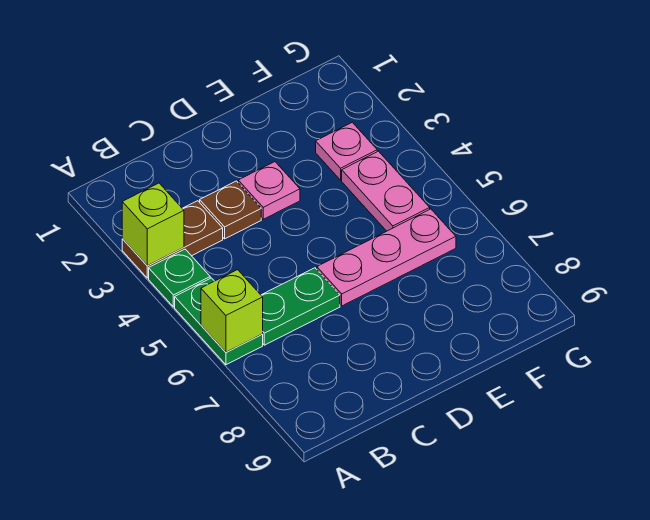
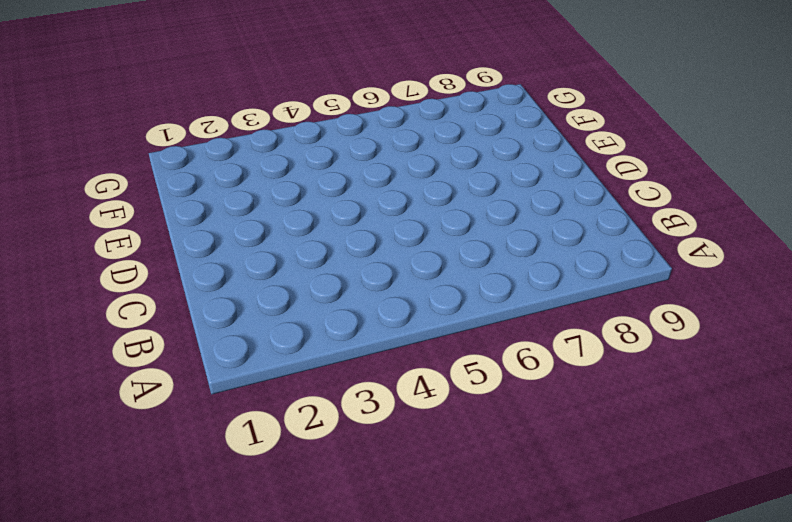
none -> brown plate A3:B3 level 1
none -> green plate A4 level 1

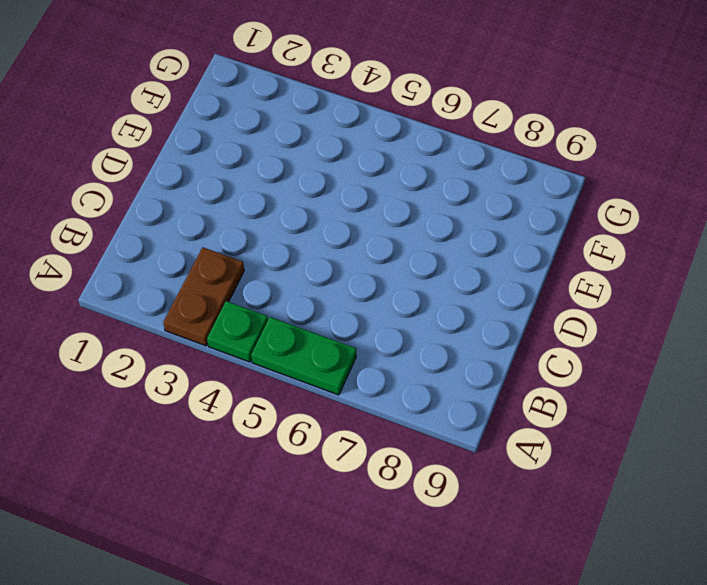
none -> green plate B6:C6 level 1
none -> brown plate C3 level 1

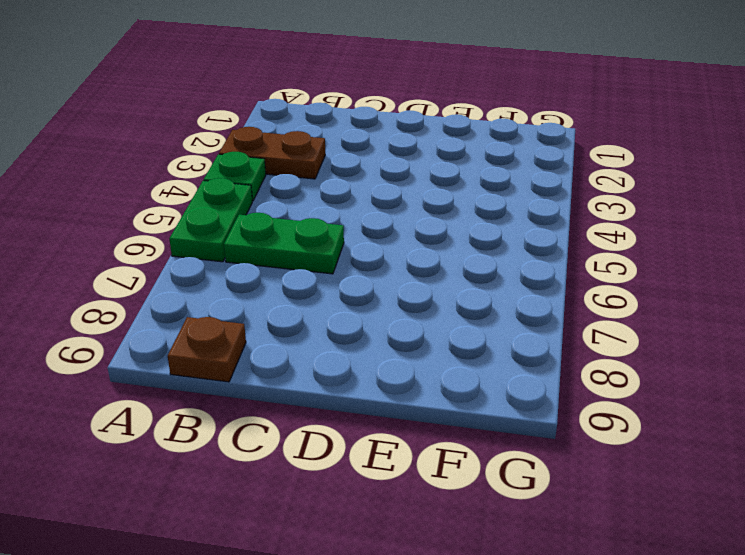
brown plate B9 level 1 -> brown plate C3 level 1
none -> pink plate D3 level 1
none -> pink plate D6:F6 level 1

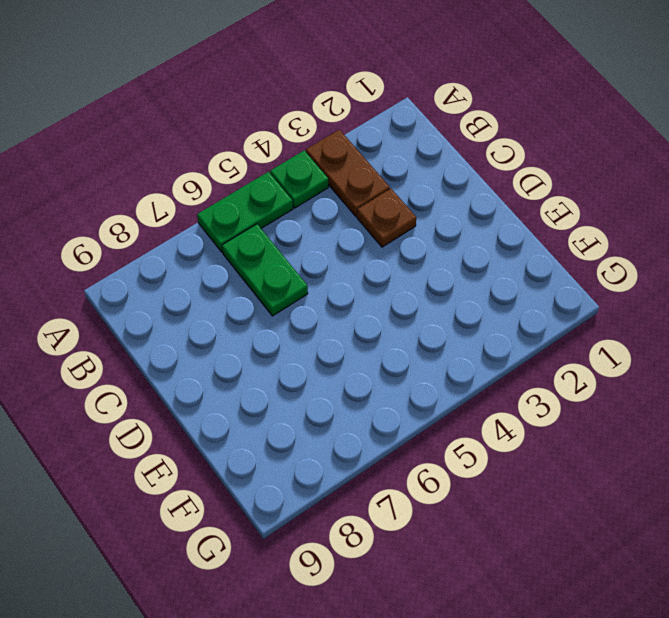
none -> pink plate D3 level 1
none -> pink plate D6:F6 level 1

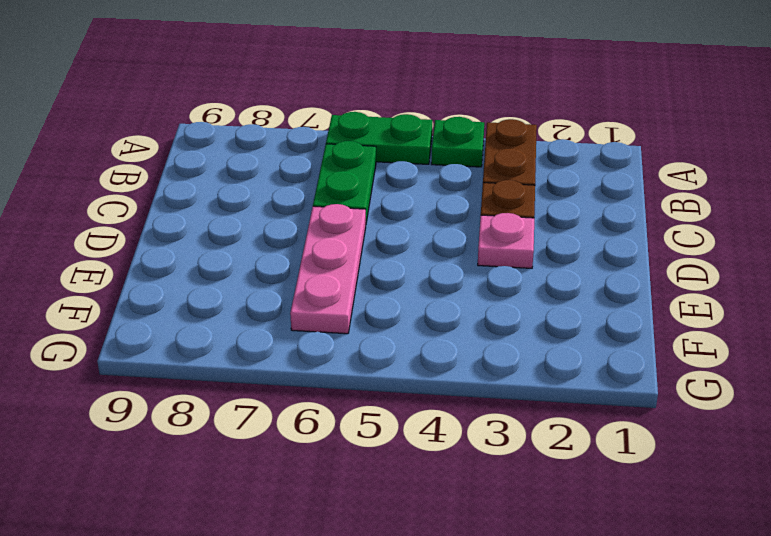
none -> pink plate F3 level 1
none -> pink plate F4:F5 level 1

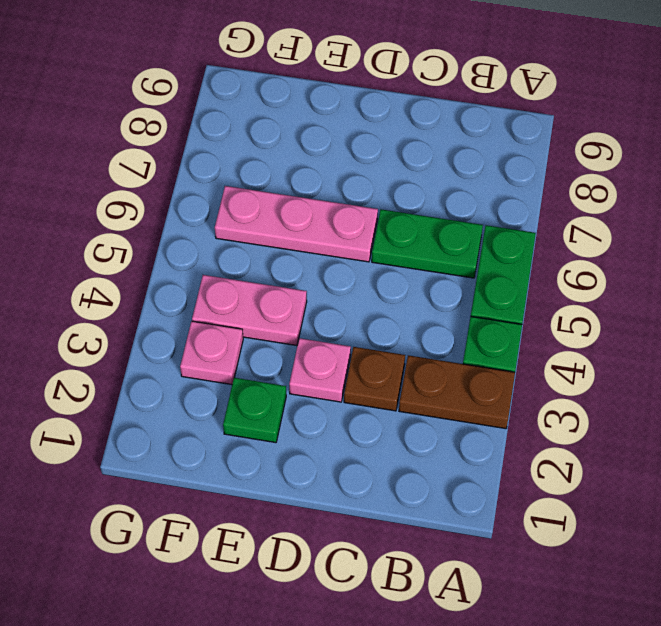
green plate E2 level 1 -> none
pink plate E4:F4 level 1 -> pink plate F4:F5 level 1
none -> lime brick A3 level 2
none -> lime brick A6 level 2

